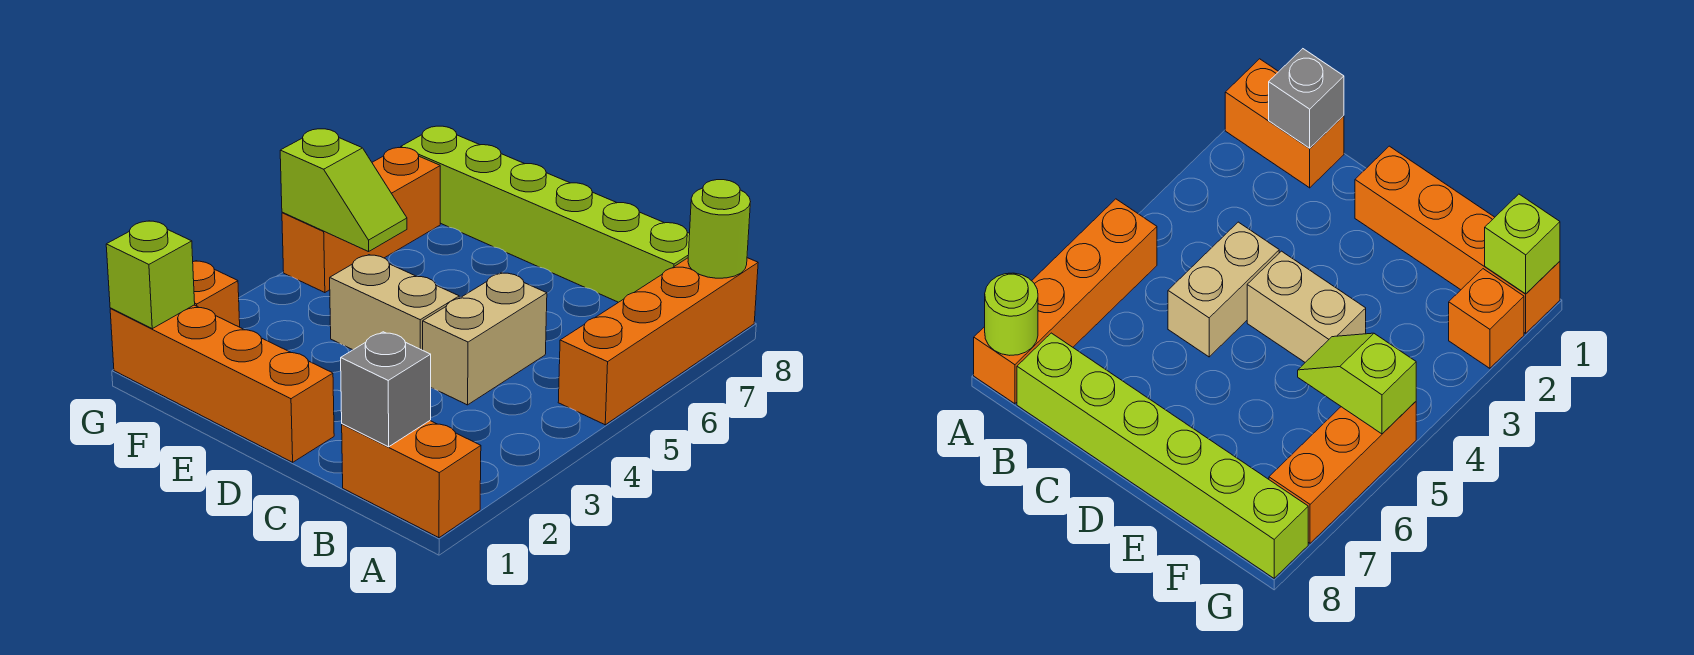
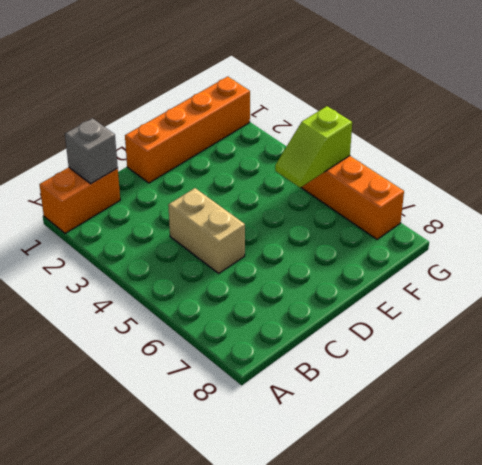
none -> orange brick A5:A8 level 1
none -> lime brick B8:G8 level 1
none -> tan brick D4:E4 level 1

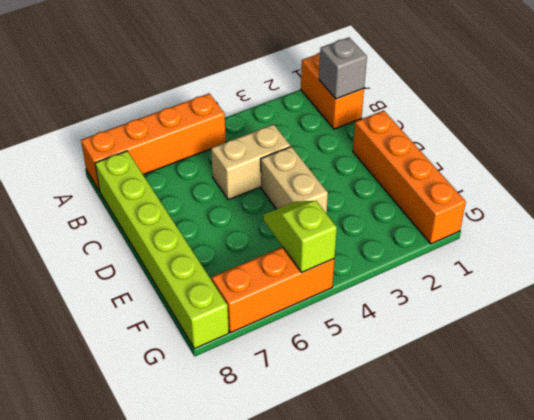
none -> orange brick G2 level 1
none -> lime round brick A8 level 2
none -> lime brick G1 level 2

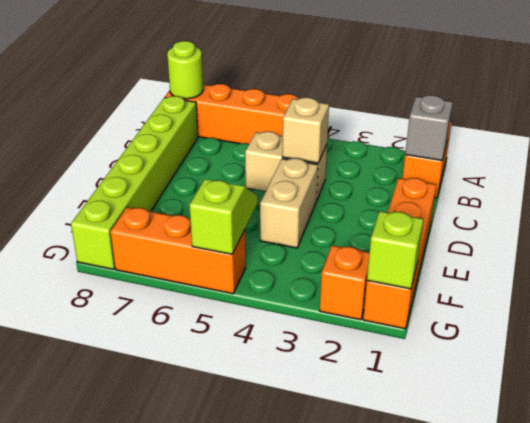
tan brick C4 level 2 -> none

